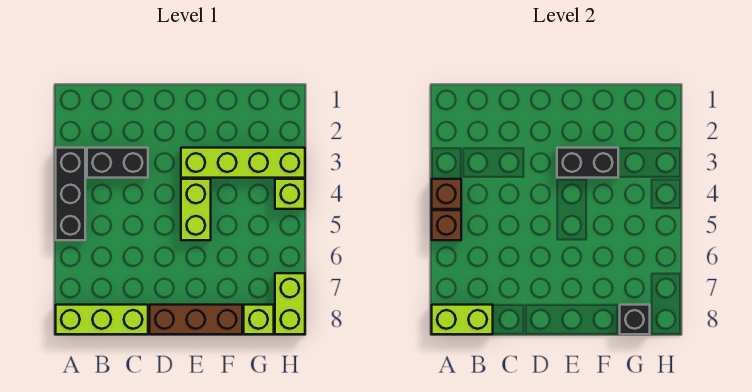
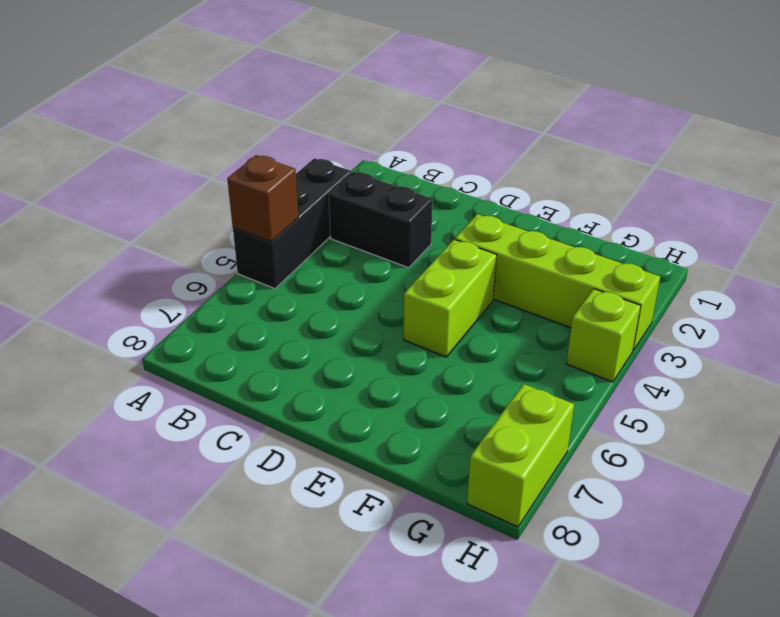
none -> lime brick A8:C8 level 1
none -> brown brick D8:F8 level 1
none -> lime brick G8 level 1

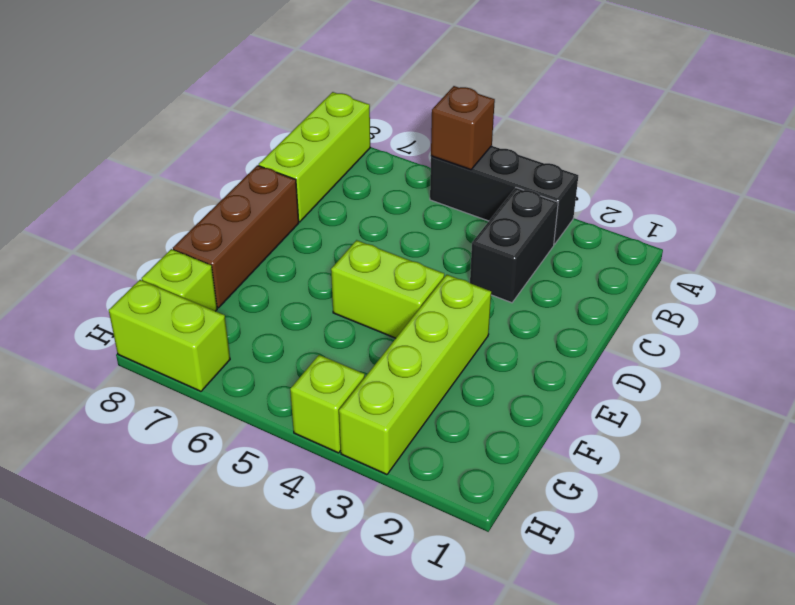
none -> brown brick A4 level 2
none -> lime brick A8:B8 level 2
none -> black brick E3:F3 level 2

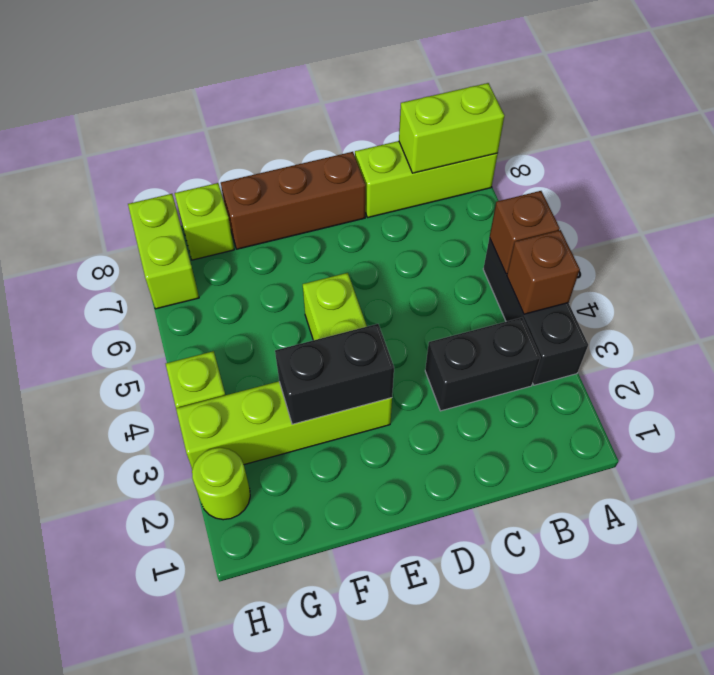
lime round brick H2 level 1 -> none
none -> black brick G8 level 2

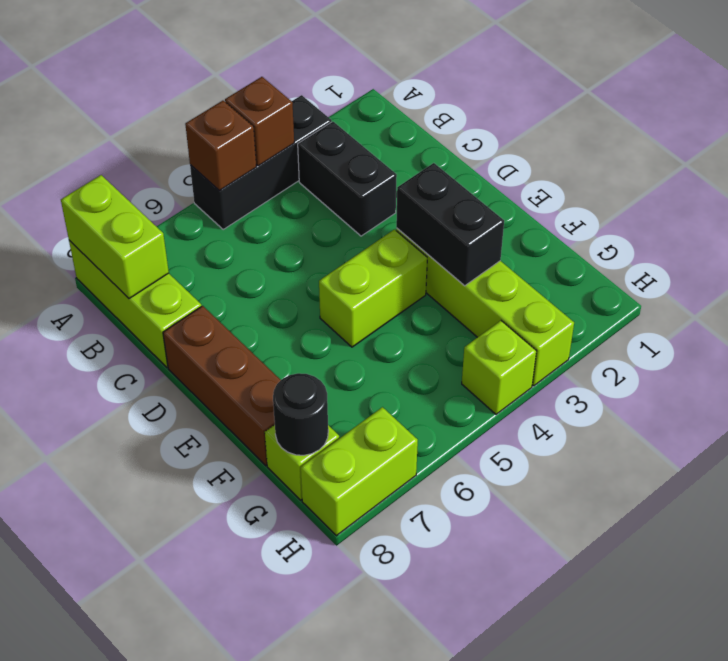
black round brick G8 level 2 -> black brick G8 level 2

